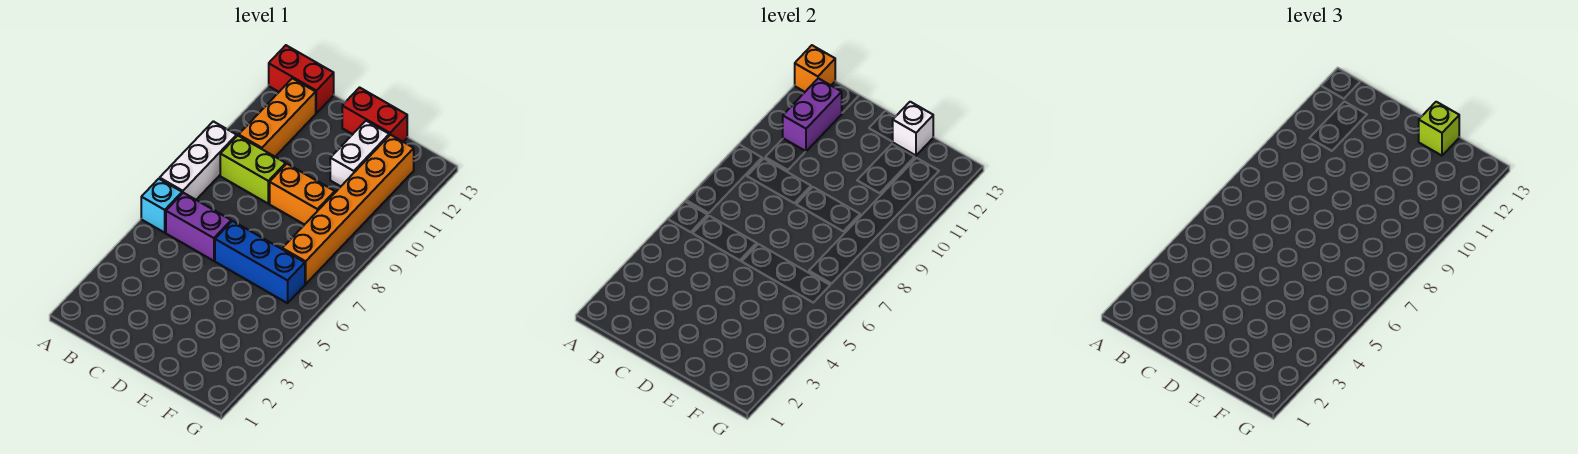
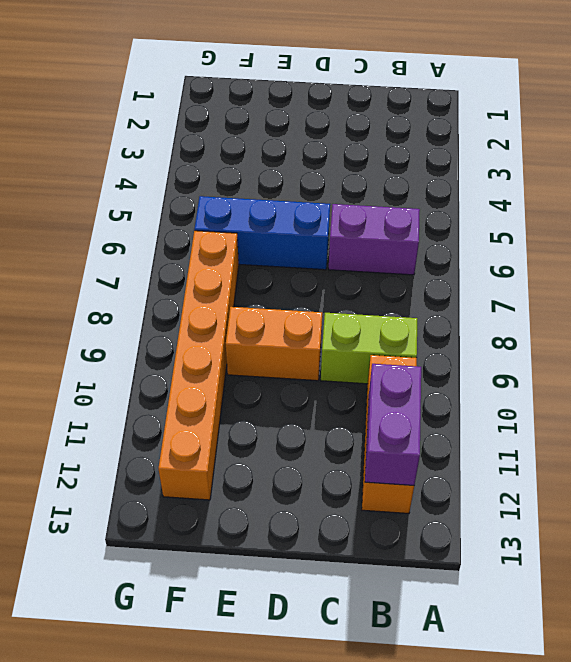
none -> cyan brick A6 level 1
none -> white brick A7:A9 level 1
none -> red brick A13:B13 level 1

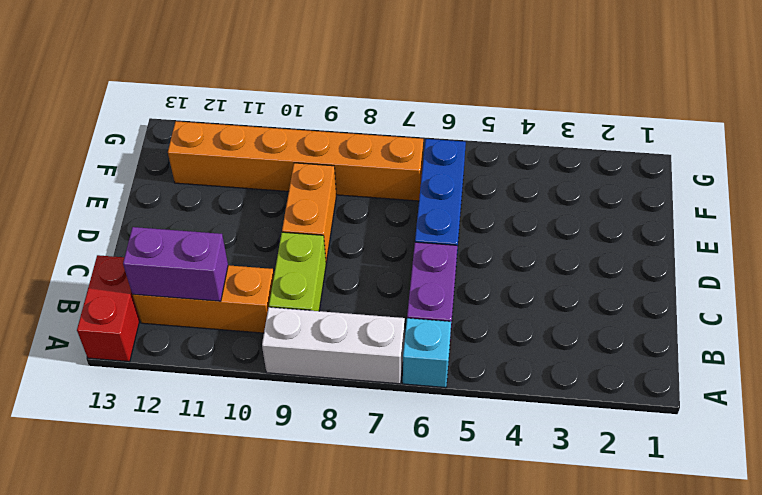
none -> red brick D13:E13 level 1
none -> white brick E11:E12 level 1
none -> orange brick A13 level 2

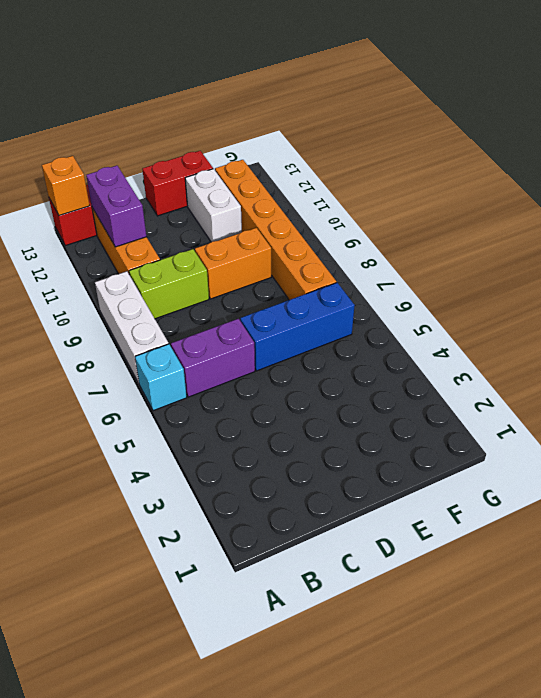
none -> white brick E13 level 2
none -> lime brick E13 level 3

